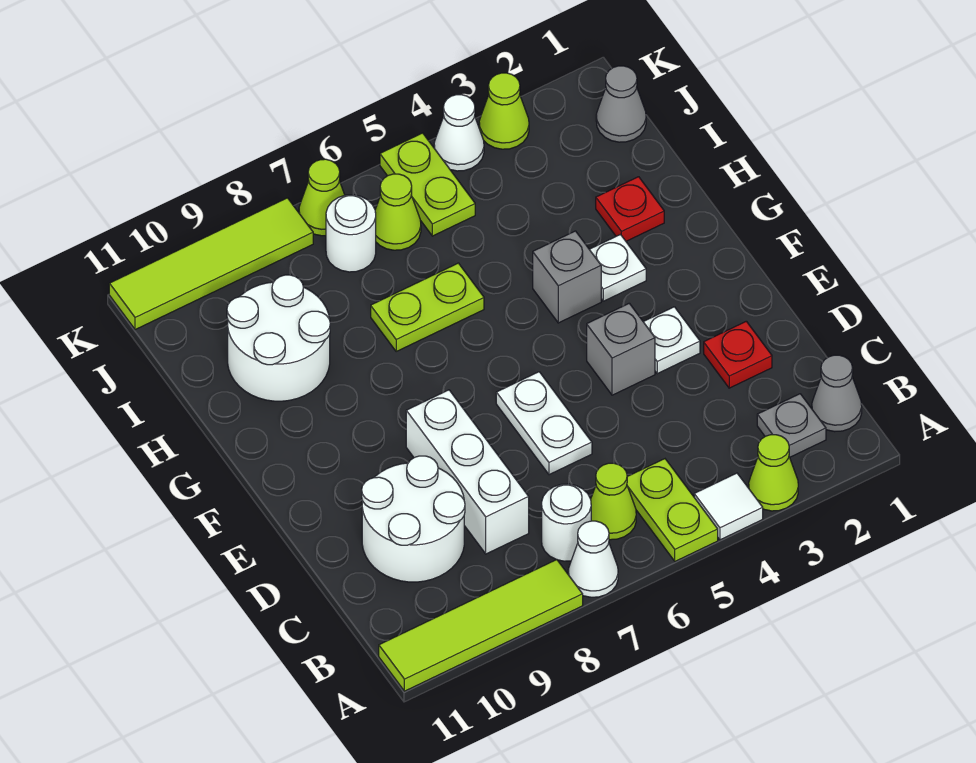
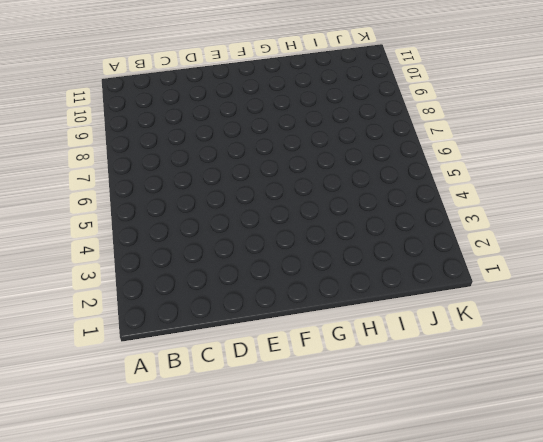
none -> lime cone A3 level 1
none -> white tile A4 level 1
none -> lime plate A5:B5 level 1

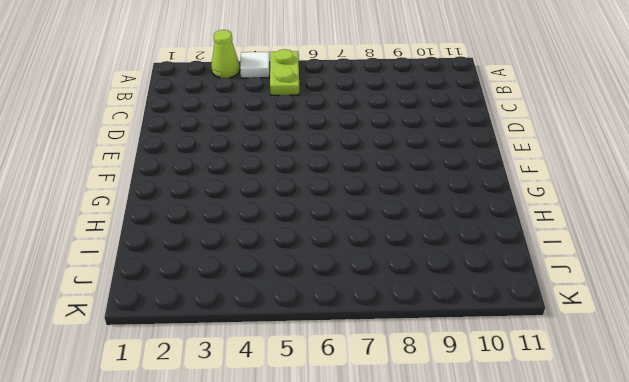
none -> white cone A7 level 1
none -> lime tile A8:A11 level 1
none -> grey cone B1 level 1

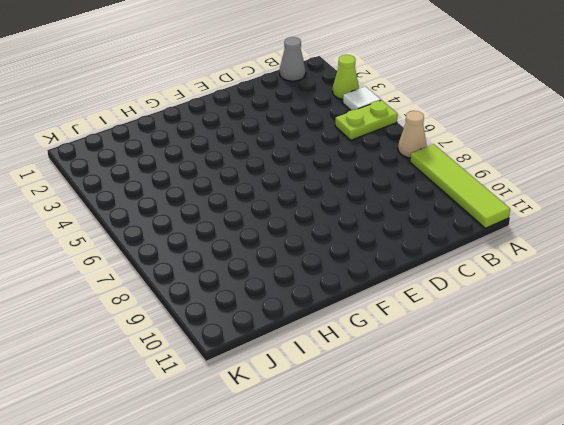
tan cone A7 level 1 -> white cone A7 level 1
none -> grey plate B2 level 1
none -> lime cone B6 level 1
none -> white round brick B7 level 1

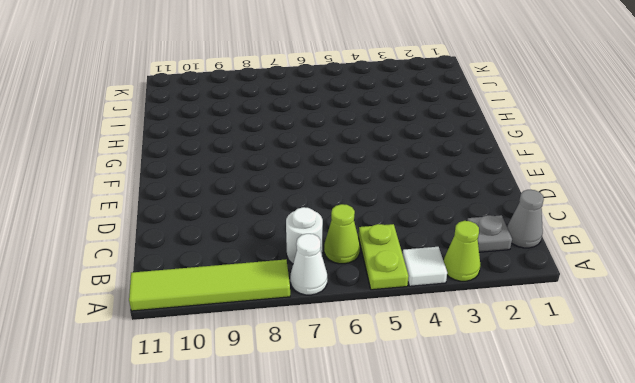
none -> white brick C8:E8 level 1
none -> white round brick C9:D10 level 1
none -> red plate D2 level 1

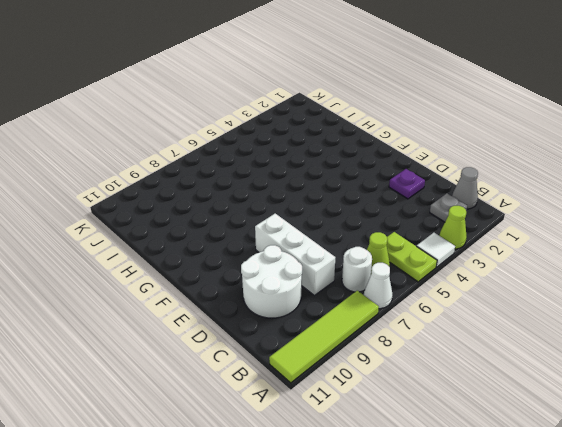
purple plate D2 level 1 -> red plate D2 level 1
none -> white plate D6:E6 level 1
none -> white plate E3 level 1
none -> grey brick E4 level 1

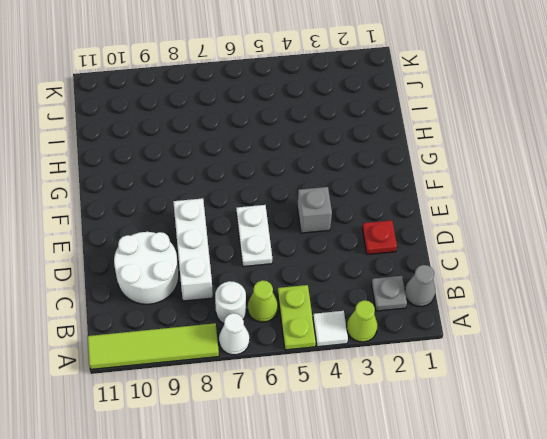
none -> white plate E3 level 1
none -> white plate G3 level 1
none -> grey brick G4 level 1

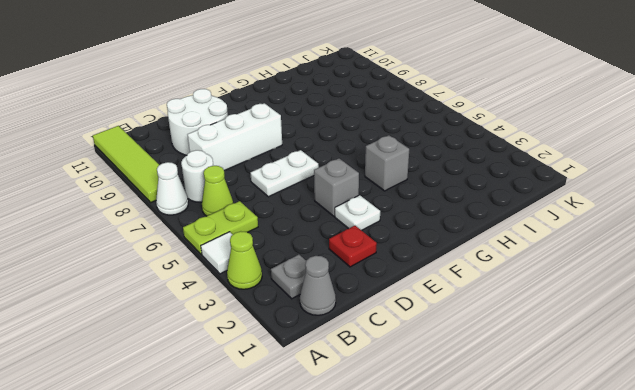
none -> white plate G3 level 1
none -> red plate H2 level 1
none -> lime plate H6:H7 level 1

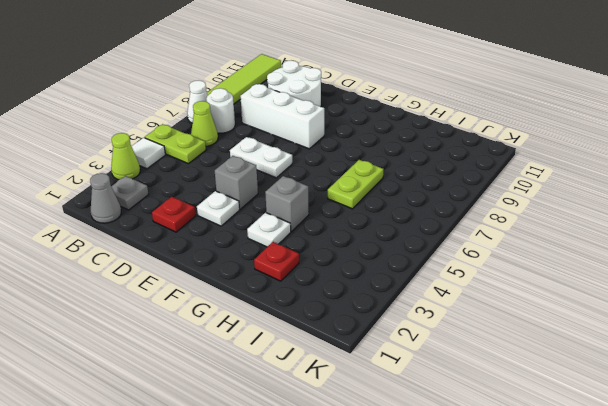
none -> white round brick H9:I10 level 1
none -> grey cone J1 level 1
none -> lime plate J5:K5 level 1

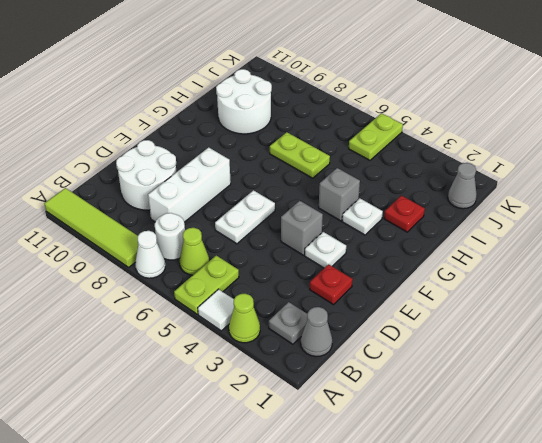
none -> lime cone J6 level 1
none -> white round brick J7 level 1
none -> lime cone K3 level 1

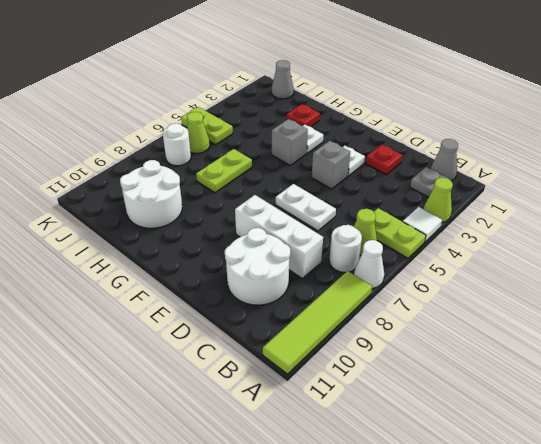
none -> lime cone K3 level 1
none -> white cone K4 level 1
none -> lime cone K7 level 1

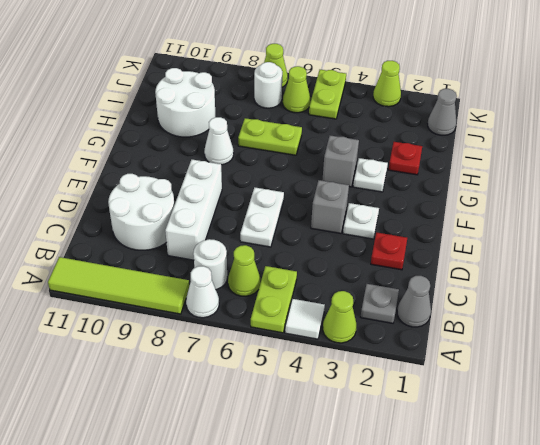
white cone G8 level 1 -> white cone K4 level 1
none -> lime tile K8:K11 level 1

